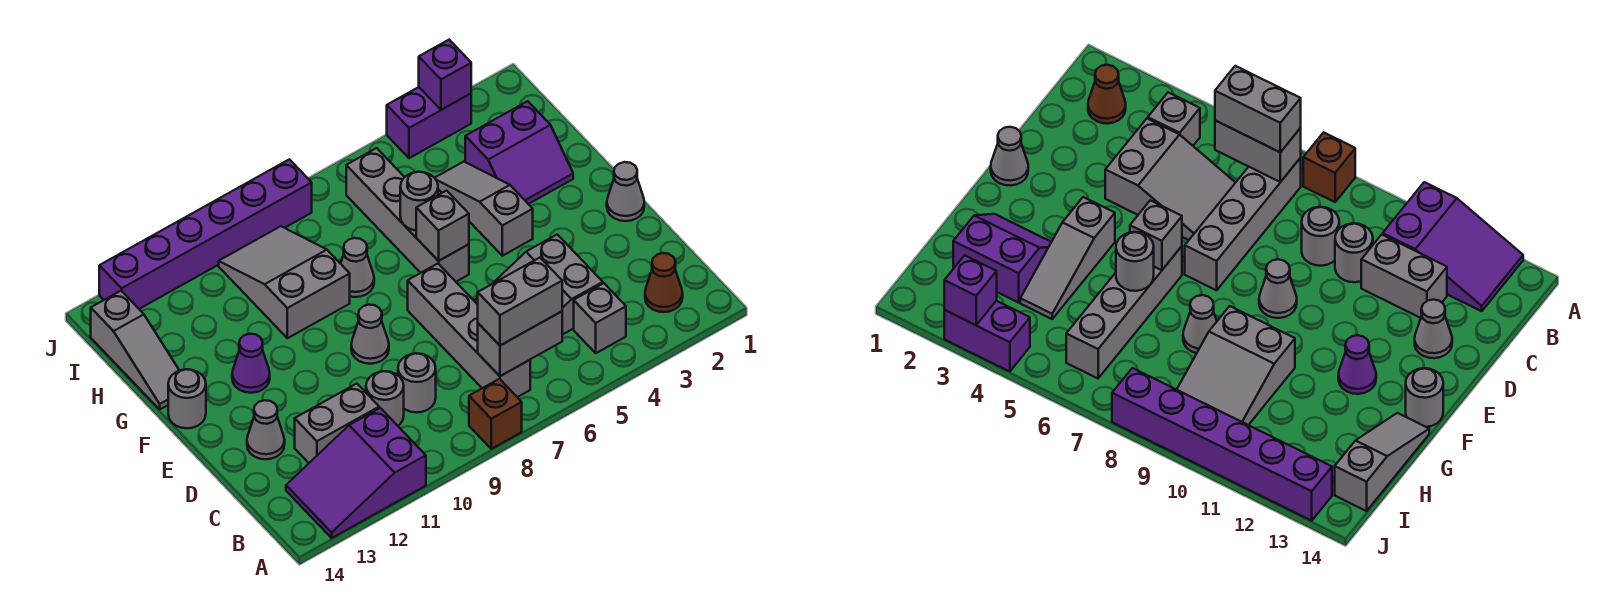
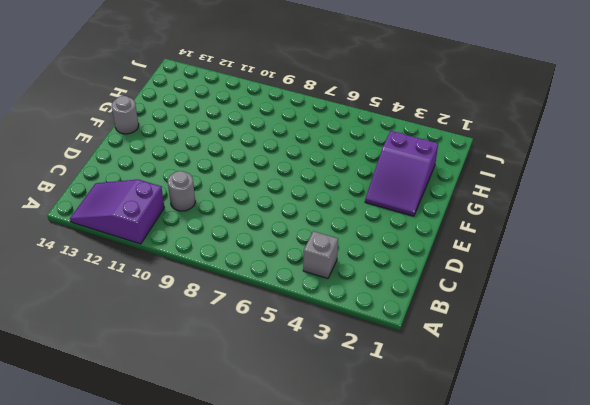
purple slope F2:H3 level 1 top H -> purple slope G2:H3 level 1 top H
none -> brown brick A8 level 1
none -> brown cone B2 level 1
none -> grey brick B7:E7 level 1

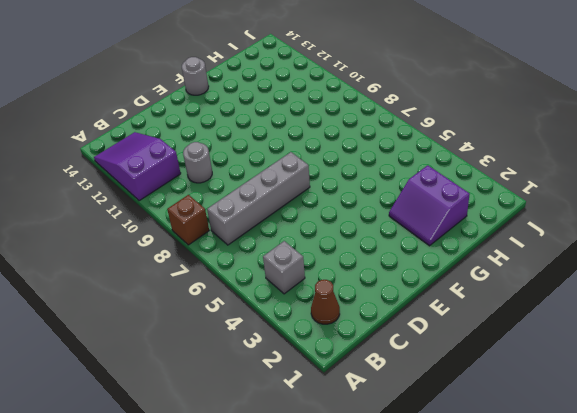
none -> grey slope C4:D6 level 1 top 4
none -> grey round brick C9 level 1
none -> grey brick C11:C12 level 1

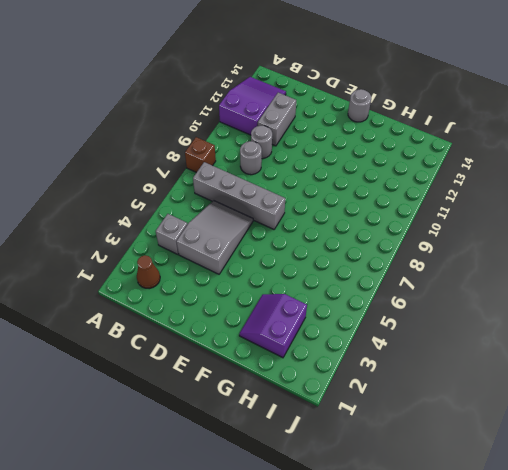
none -> grey cone D13 level 1
none -> grey cone E1 level 1
none -> grey cone E9 level 1

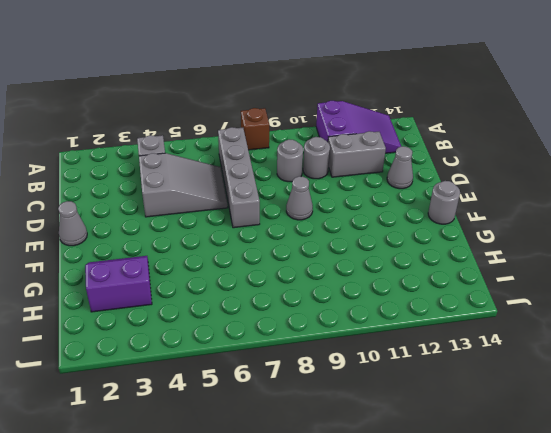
none -> brown cone B2 level 1
none -> grey slope F4:H4 level 1 top F
none -> grey brick F6:I6 level 1

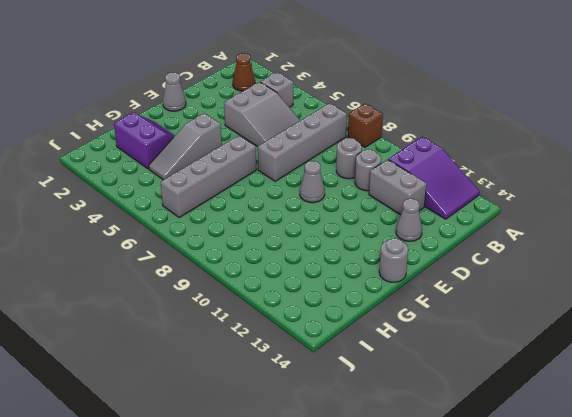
none -> purple cone F12 level 1
none -> grey cone G8 level 1
none -> grey slope G9:I10 level 1 top G

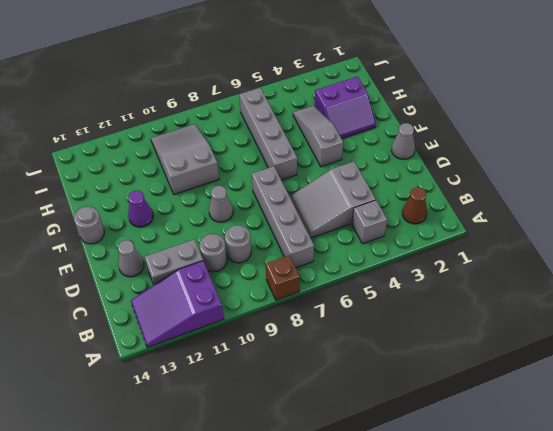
none -> grey cone G8 level 1
none -> grey slope G14:I14 level 1 top I
none -> purple brick J3:J4 level 1

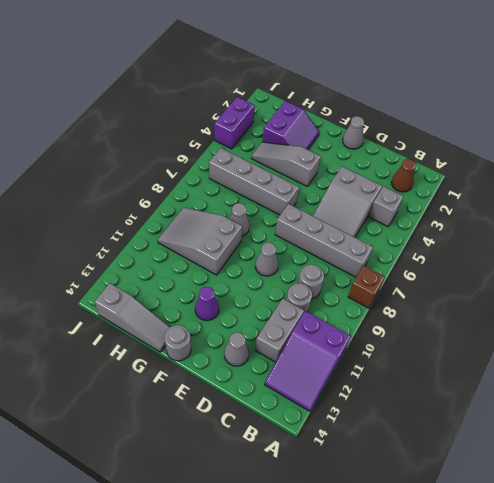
none -> purple brick J8:J13 level 1
none -> grey brick B6:B7 level 2
none -> grey brick F6 level 2

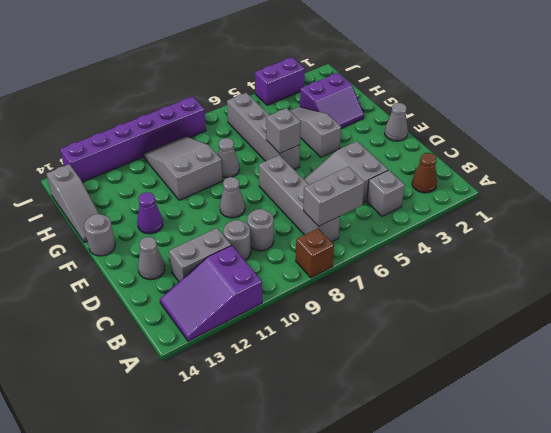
none -> grey round brick G6 level 2
none -> purple brick J3 level 2
none -> grey brick B6:B7 level 3

